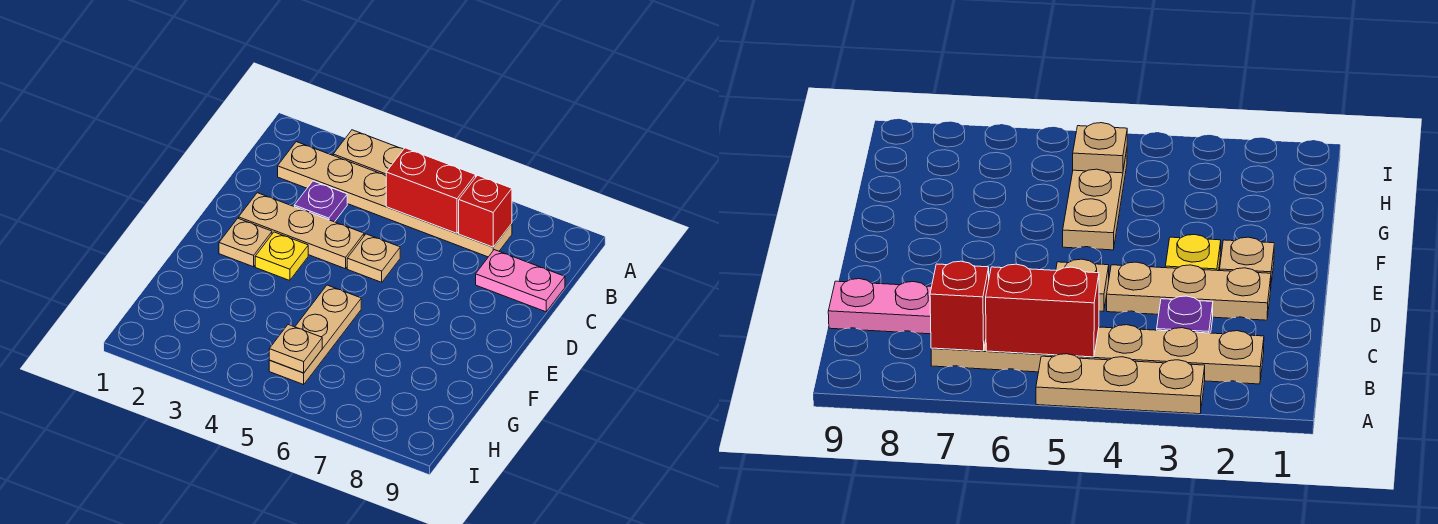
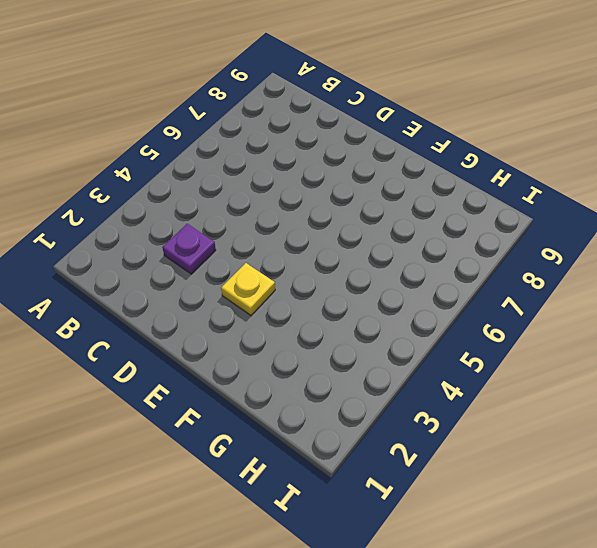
none -> tan plate A3:A5 level 1
none -> tan plate B2:B7 level 1
none -> pink plate C8:C9 level 1

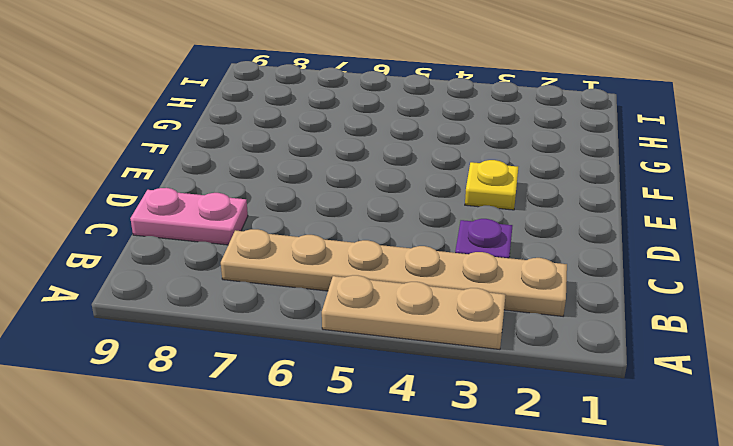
none -> tan plate D2:D4 level 1
none -> tan plate D5 level 1
none -> tan plate E2 level 1

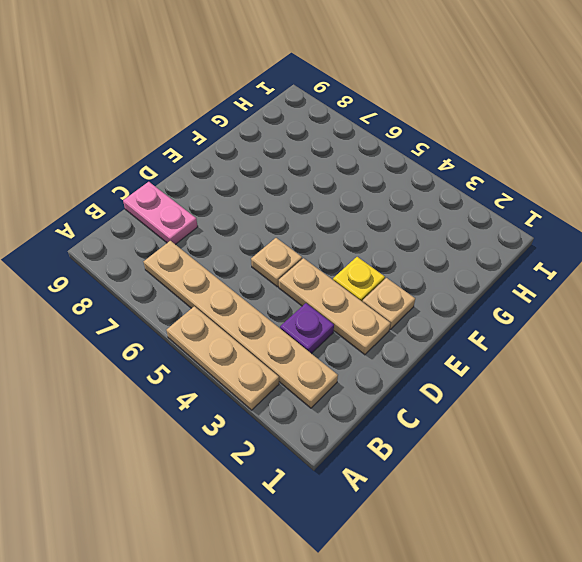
none -> tan plate F5:H5 level 1
none -> red brick B5:B6 level 2
none -> red brick B7 level 2

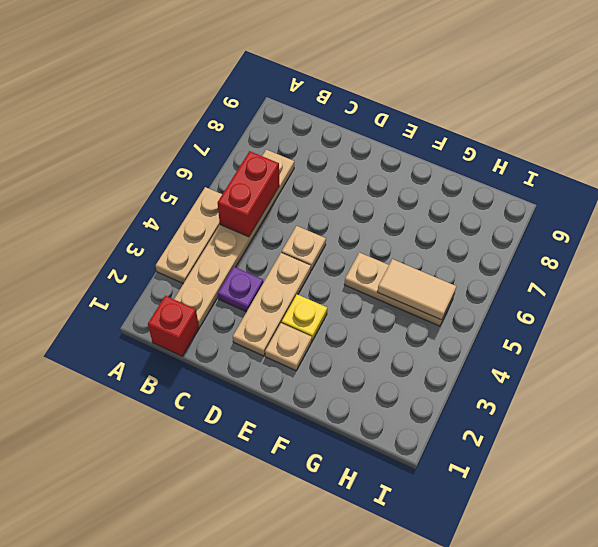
red brick B1 level 1 -> red brick B7 level 2
tan tile G5:H5 level 2 -> tan plate H5 level 2
none -> pink plate C8:C9 level 1

